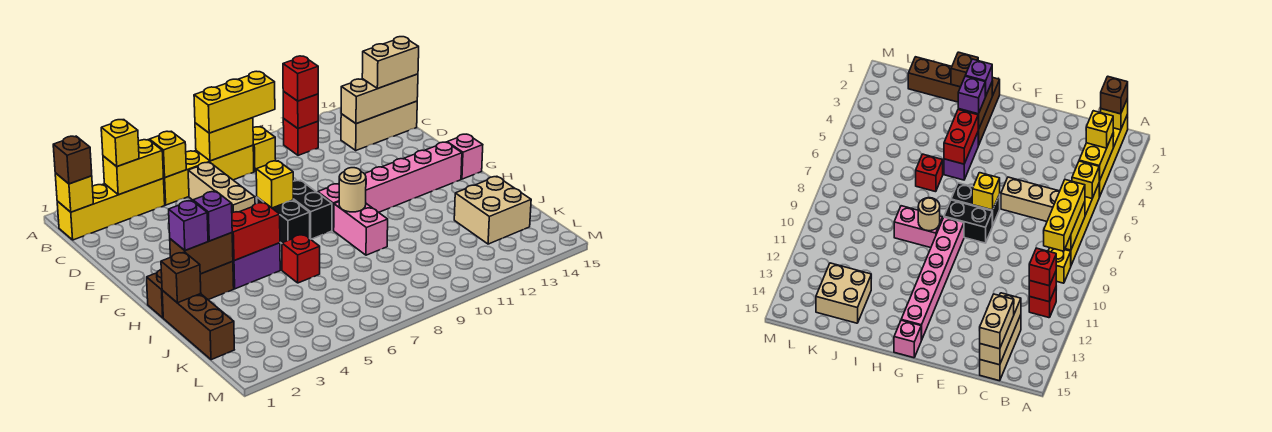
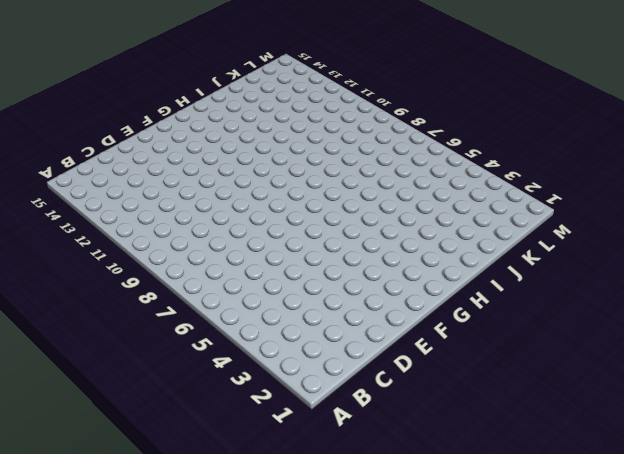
none -> yellow brick B1:B4 level 1
none -> yellow brick B5:B8 level 1
none -> yellow brick B9 level 1
none -> red brick B11 level 1

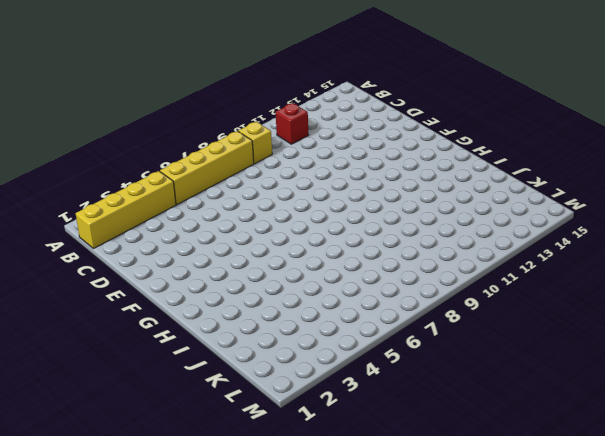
none -> tan brick C6:E6 level 1
none -> tan brick C13:C15 level 1
none -> black brick F7:G7 level 1
none -> black brick F8:G8 level 1

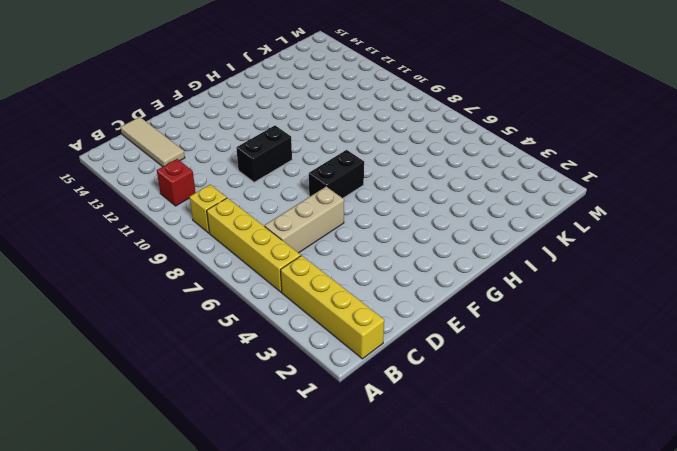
tan tile C13:C15 level 1 -> tan brick C13:C15 level 1
black brick E10:F10 level 1 -> black brick F8:G8 level 1
none -> pink brick G9:G14 level 1
none -> pink brick G15 level 1
none -> brown brick H1:H3 level 1
none -> purple brick H4:H5 level 1

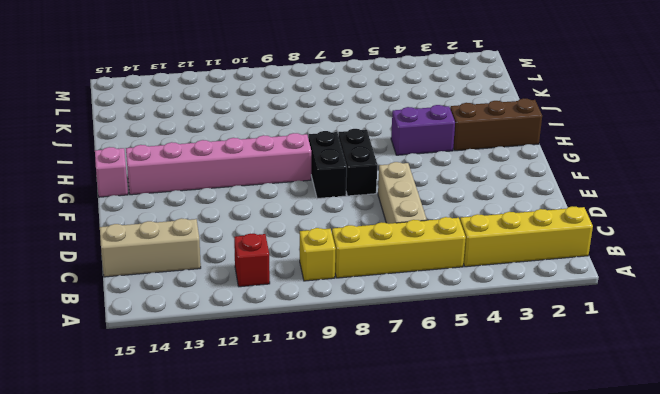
none -> pink brick H9:I9 level 1
none -> brown brick I1:K1 level 1
none -> red brick I6 level 1
none -> tan brick J13:K14 level 1

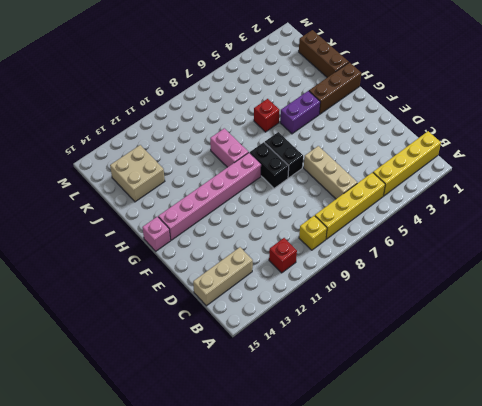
none -> yellow brick B1 level 2
none -> yellow brick B3:B4 level 2
none -> yellow brick B5 level 2
none -> yellow brick B7:B8 level 2

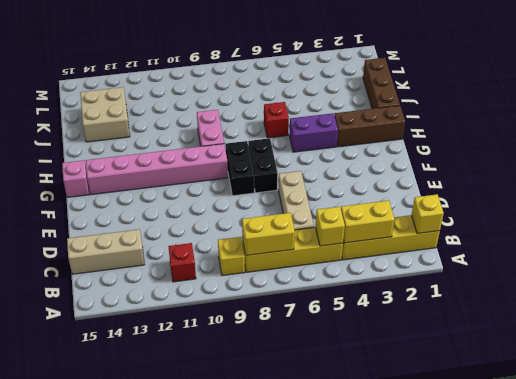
none -> red brick B11 level 2
none -> tan brick C13:C15 level 2
none -> yellow brick F7 level 2
none -> brown brick H2:H3 level 2

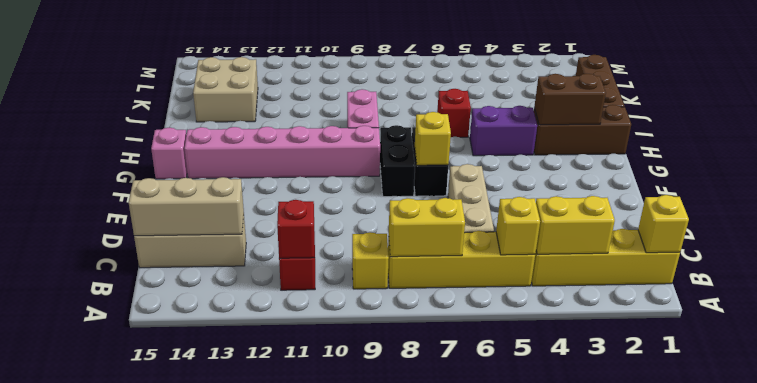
none -> red brick H4:H5 level 2
none -> tan round brick H9 level 2
none -> brown brick I1 level 2
none -> brown brick B1 level 3

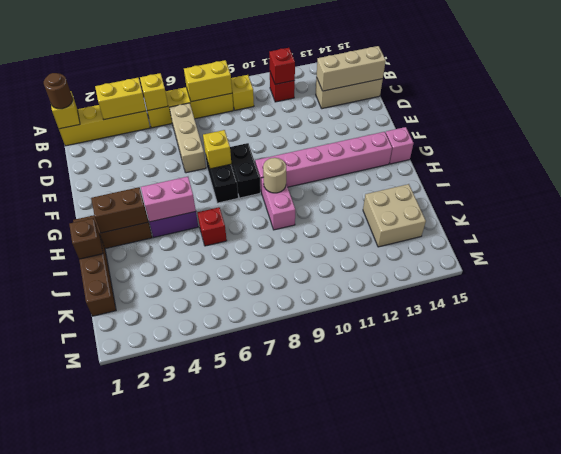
brown round brick B1 level 3 -> brown brick B1 level 3
pink brick H4:H5 level 2 -> red brick H4:H5 level 2
none -> yellow brick B3 level 3
none -> yellow brick B7:B9 level 3
none -> red brick B11 level 3
none -> tan brick C14:C15 level 3

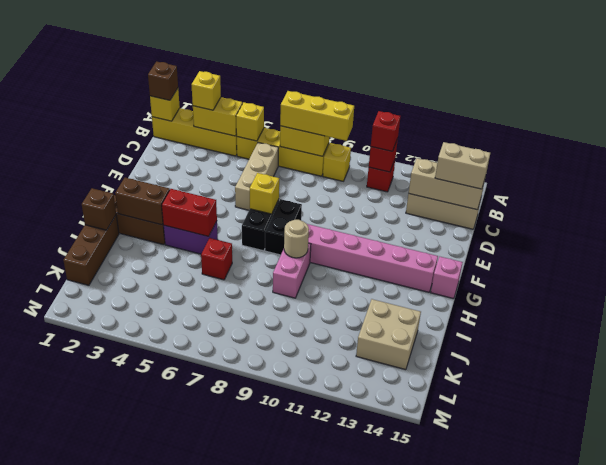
none -> purple brick H2 level 3
none -> purple brick H3 level 3

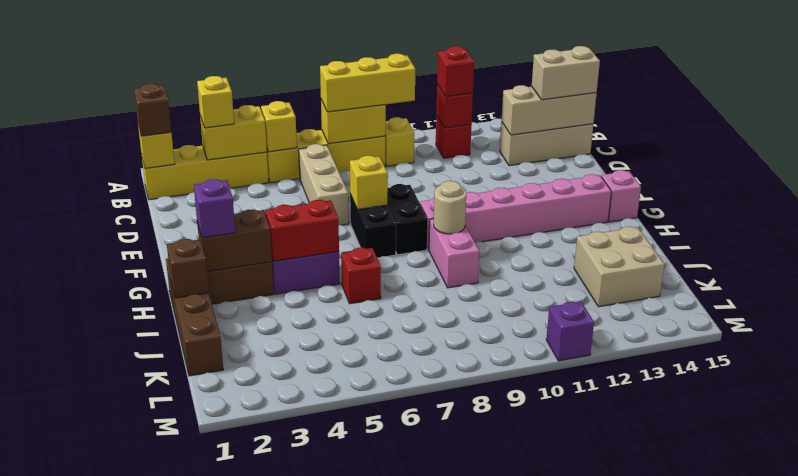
purple brick M11 level 1 -> purple brick H3 level 3

